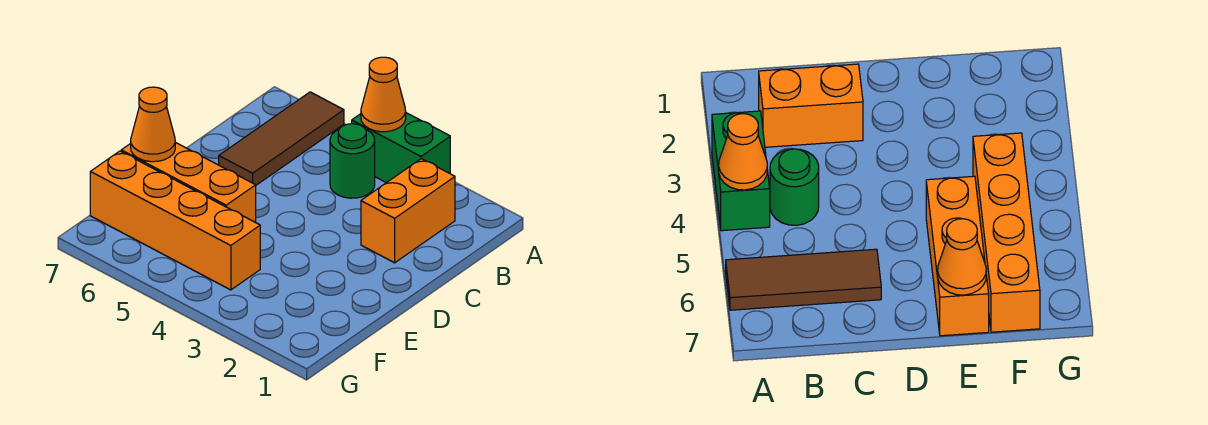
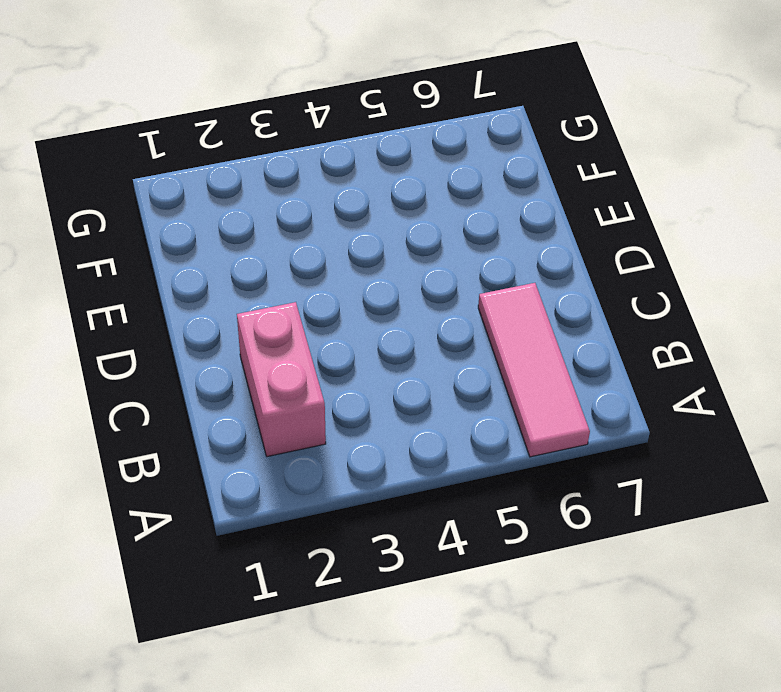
pink tile A6:C6 level 1 -> brown tile A6:C6 level 1
pink brick B2:C2 level 1 -> orange brick B2:C2 level 1
none -> green brick A3:A4 level 1
none -> green round brick B4 level 1

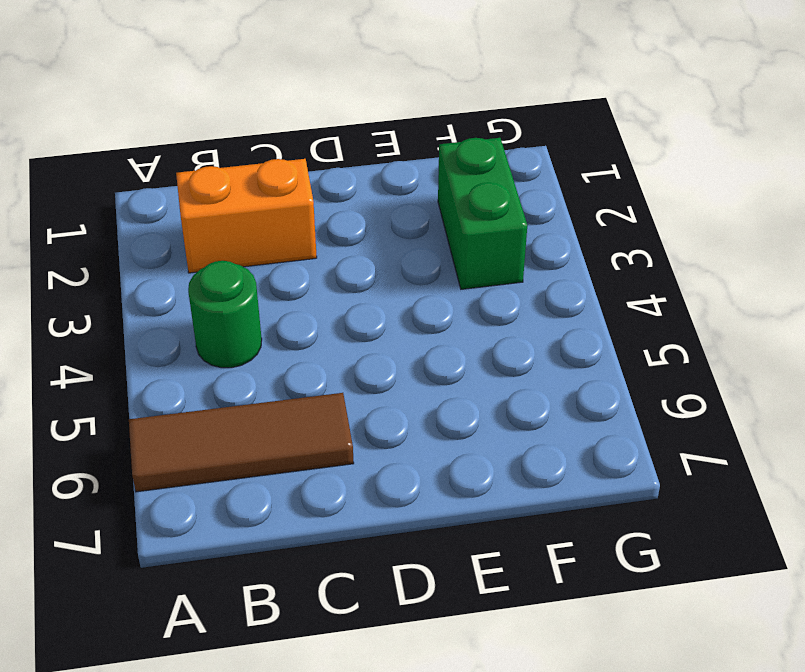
green brick F2:F3 level 1 -> green brick A3:A4 level 1
none -> orange brick E5:E7 level 1
none -> orange brick F4:F7 level 1

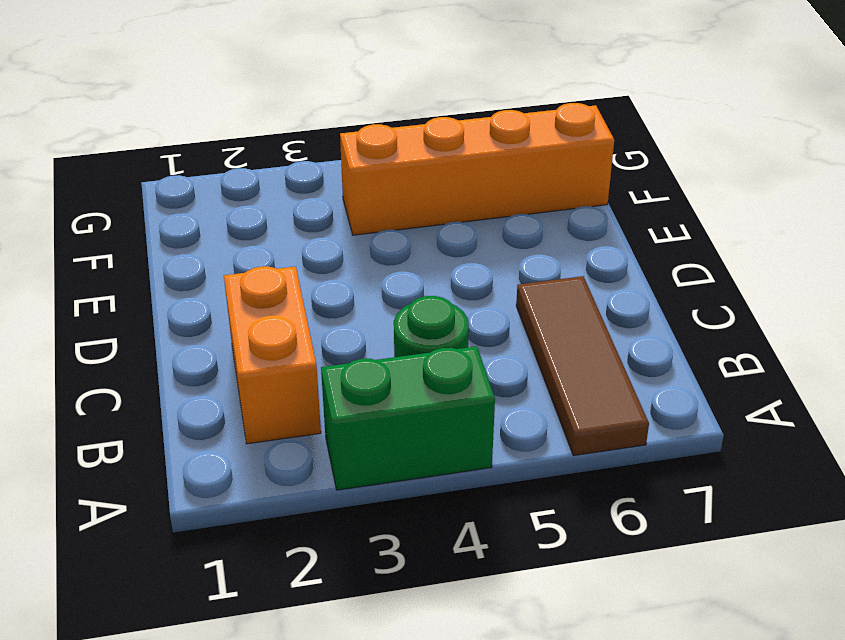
none -> orange brick E5:E7 level 1
none -> orange cone A4 level 2

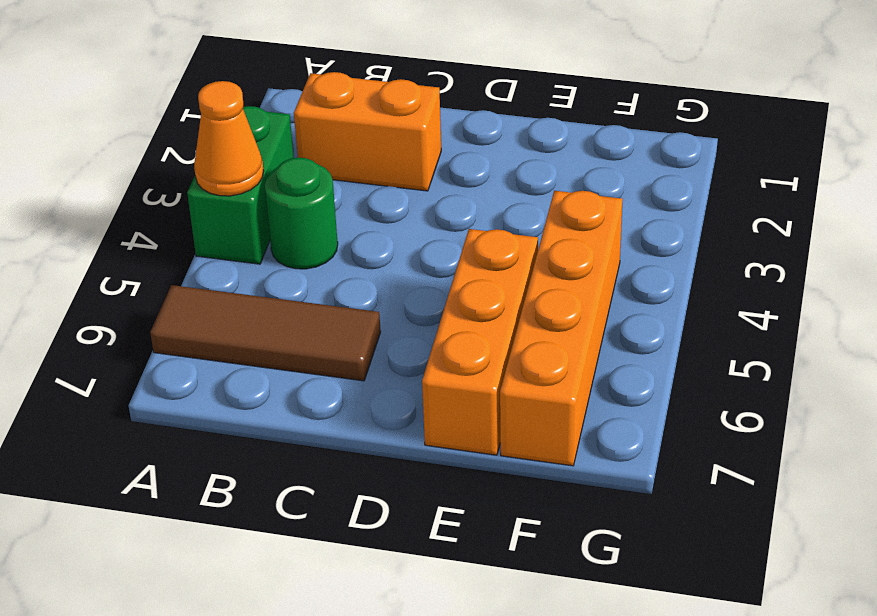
none -> orange cone E7 level 2

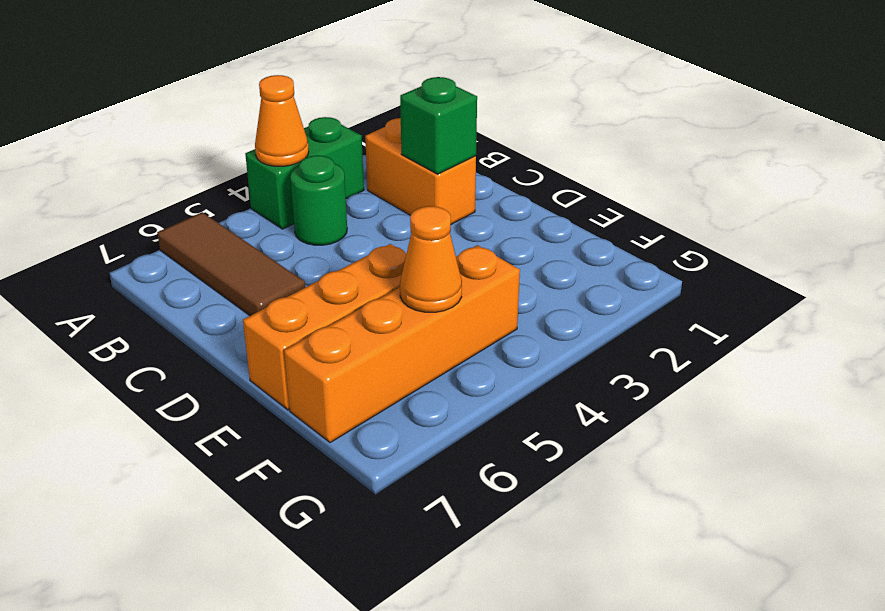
green brick C2 level 2 -> none
orange cone F5 level 2 -> orange cone E7 level 2

